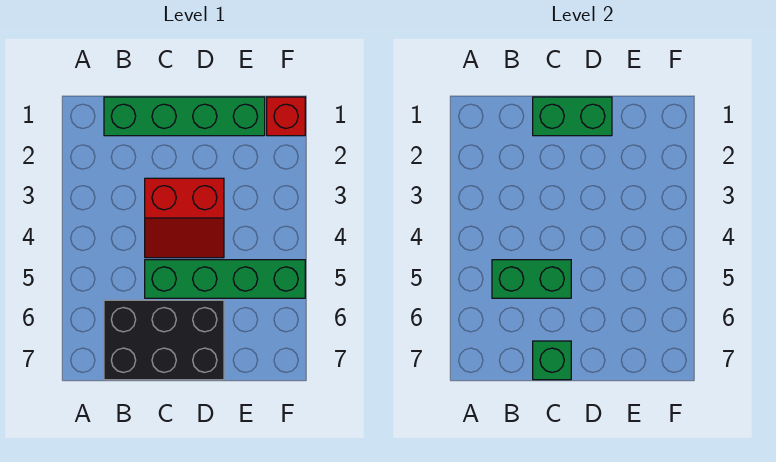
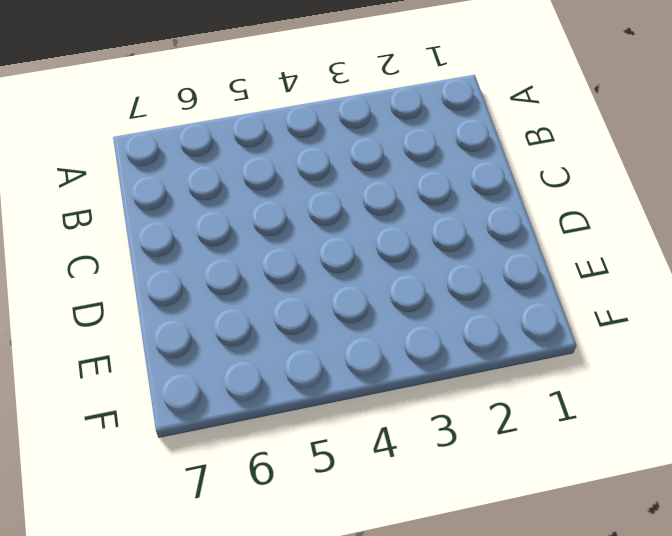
none -> green brick B1:E1 level 1
none -> black brick B6:D7 level 1

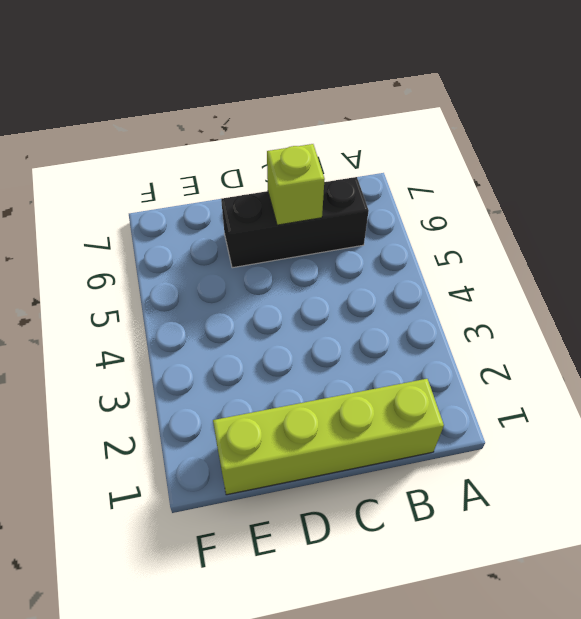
lime brick B1:E1 level 1 -> green brick B1:E1 level 1
black brick B6:D6 level 1 -> black brick B6:D7 level 1
lime brick C6 level 2 -> none
none -> red slope C3:D4 level 1 top 3
none -> green brick C5:F5 level 1

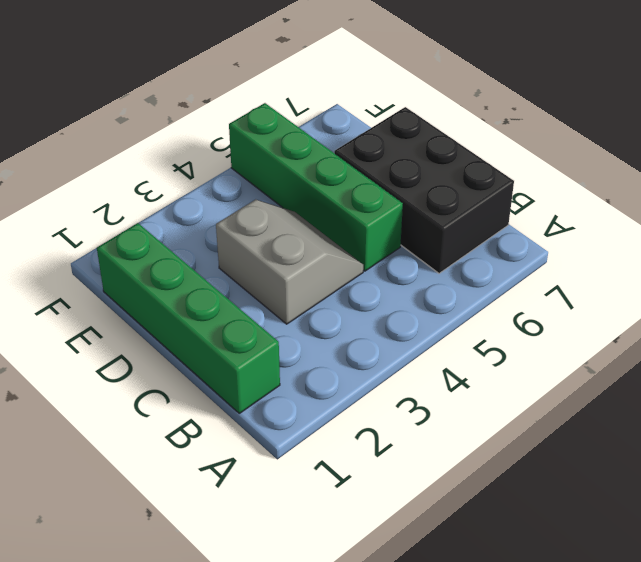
grey slope C3:D4 level 1 top 3 -> red slope C3:D4 level 1 top 3
none -> red brick F1 level 1
none -> green brick B5:C5 level 2

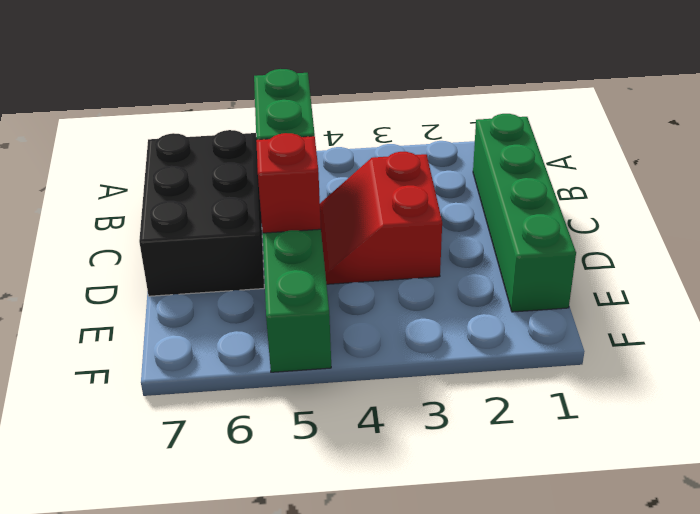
red brick D5 level 2 -> red brick F1 level 1
none -> green brick C1:D1 level 2
none -> green brick C7 level 2

